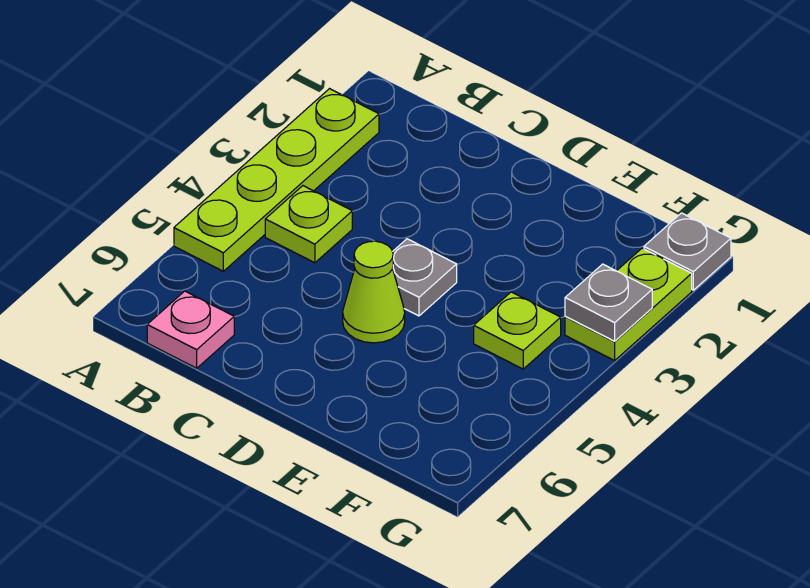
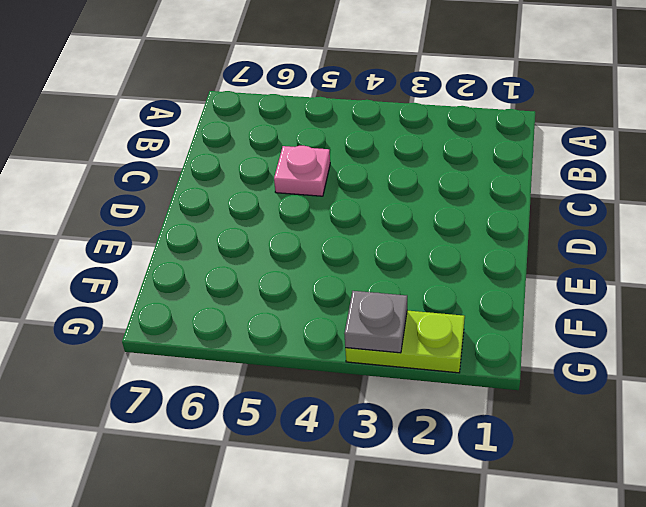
pink plate C5 level 1 -> pink plate B7 level 1
none -> lime plate A2:A5 level 1
none -> lime plate B4 level 1

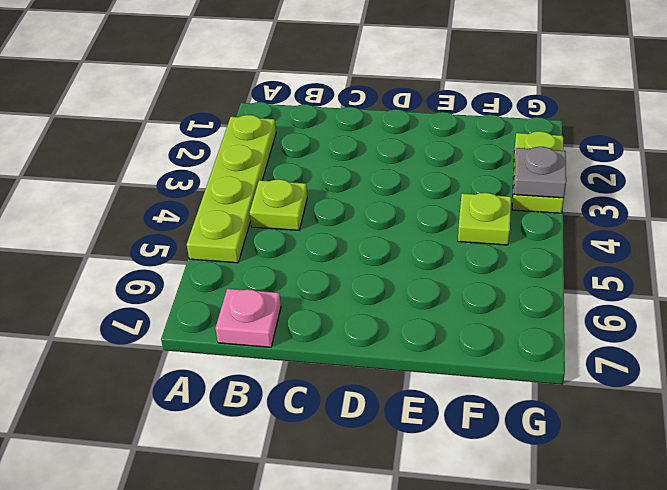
none -> grey plate D4 level 1
none -> lime cone D5 level 1

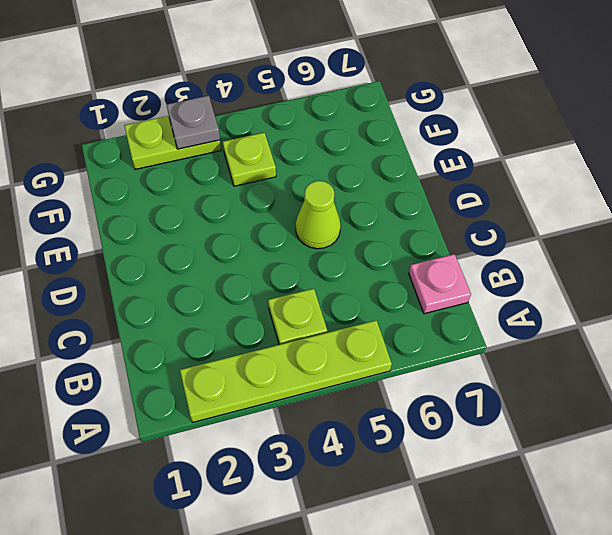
none -> grey plate D4 level 1
none -> grey plate G1 level 1

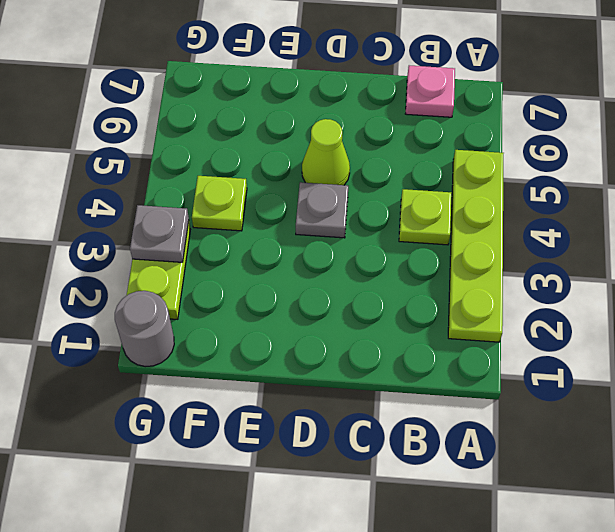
grey round brick G1 level 1 -> grey plate G1 level 1

